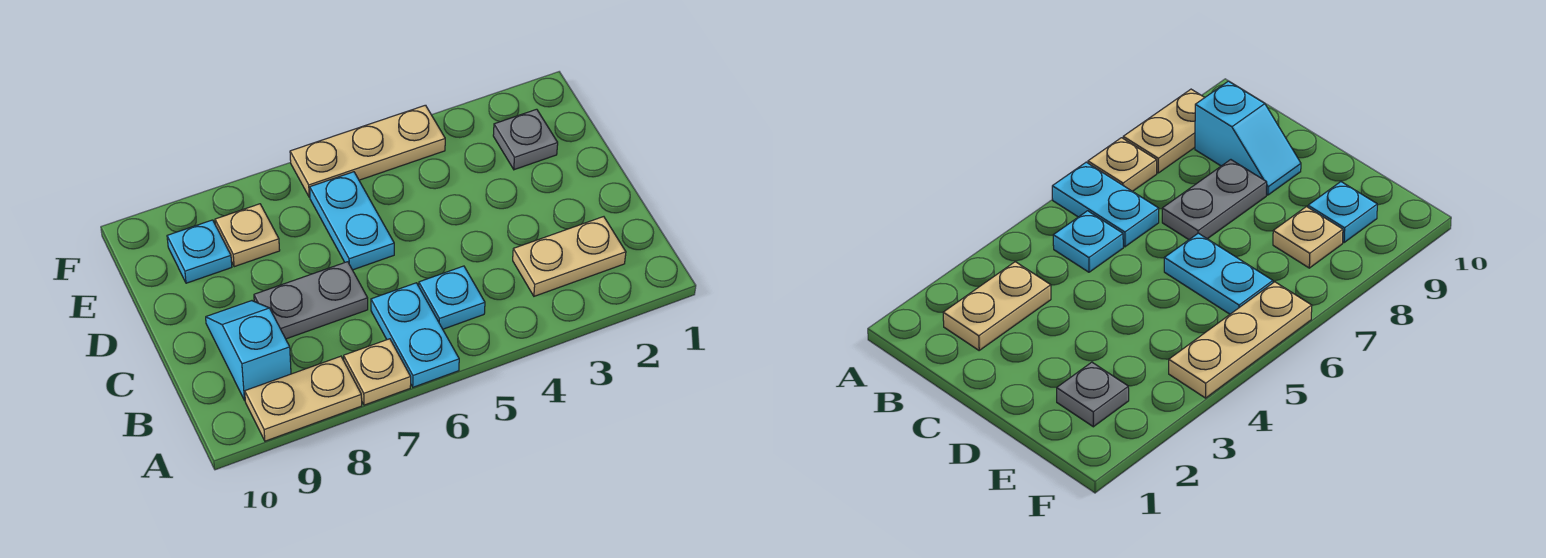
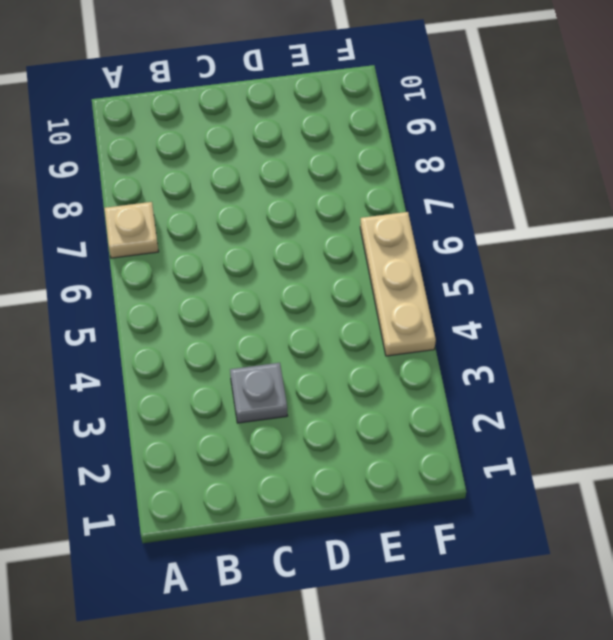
grey plate C3 level 1 -> grey plate E2 level 1
none -> cyan plate A6:B6 level 1
none -> tan plate A8:A9 level 1
none -> tan plate B2:B3 level 1

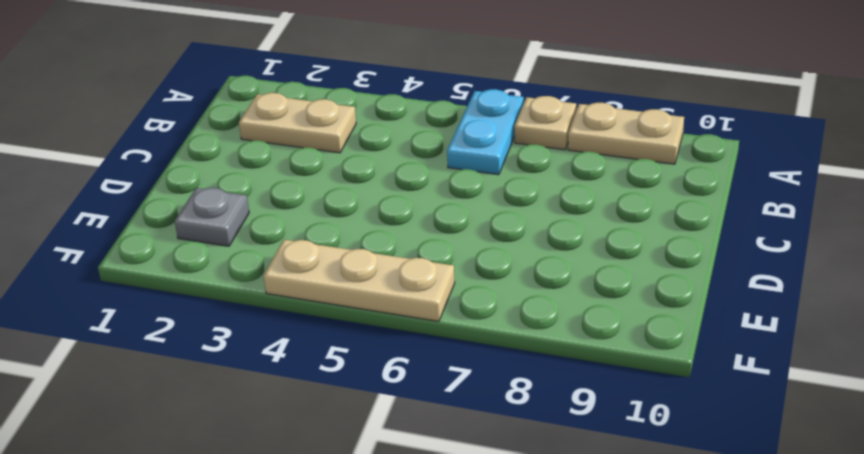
none -> cyan plate B5 level 1
none -> cyan slope B9:C9 level 1 top B
none -> grey plate C7:C8 level 1

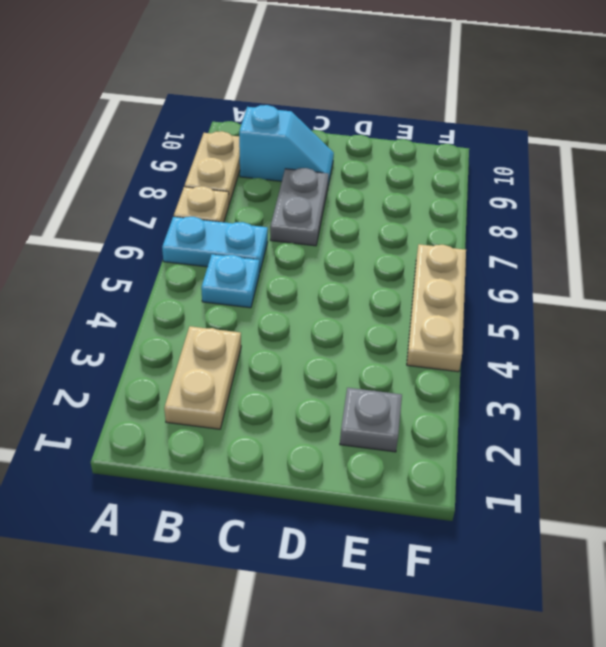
none -> cyan plate D6:E6 level 1
none -> tan plate E8 level 1
none -> cyan plate E9 level 1

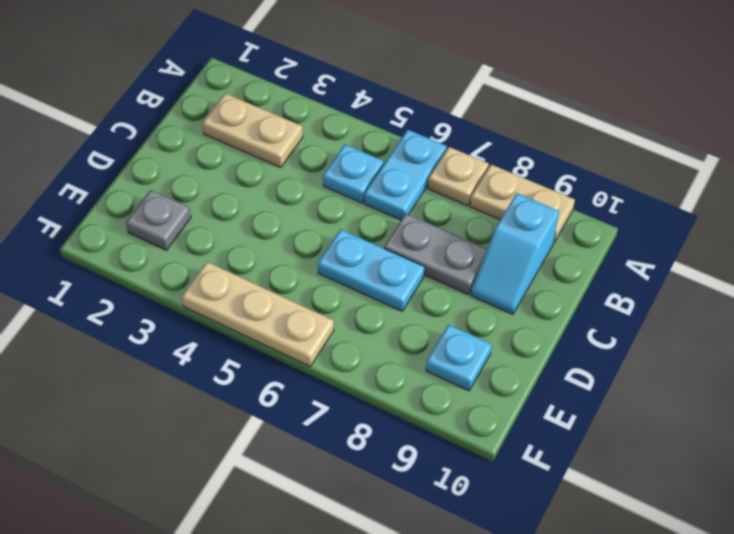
cyan plate D6:D7 level 1 -> cyan plate D6:E6 level 1
none -> tan plate E8 level 1

